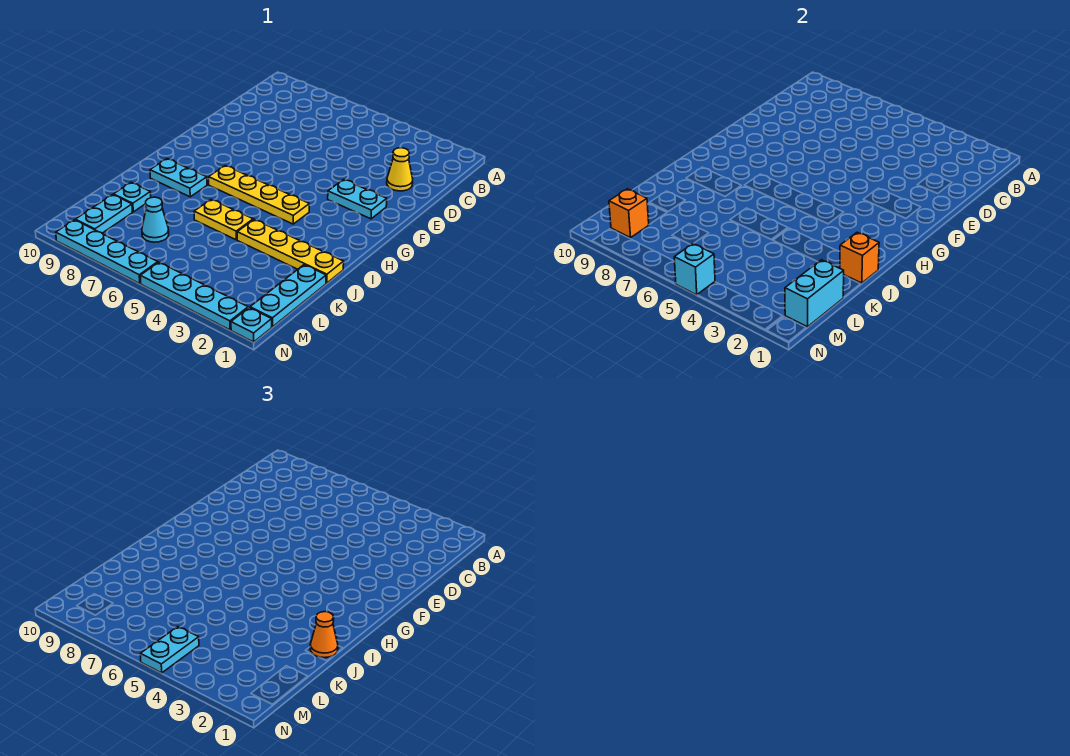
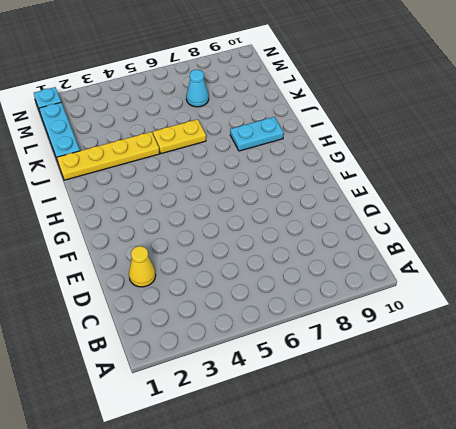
none -> cyan plate F2:F3 level 1
none -> yellow plate H4:H7 level 1
none -> cyan plate K9 level 1

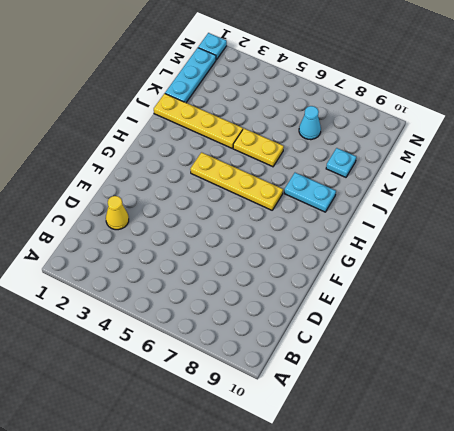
none -> cyan plate F2:F3 level 1
none -> cyan plate L9:M9 level 1
none -> cyan plate N2:N5 level 1

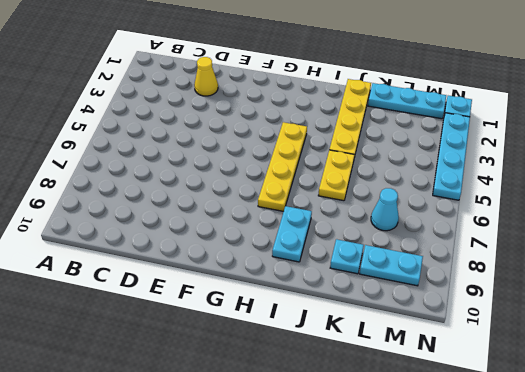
none -> cyan plate F2:F3 level 1
none -> cyan plate N6:N9 level 1
none -> orange brick J1 level 2

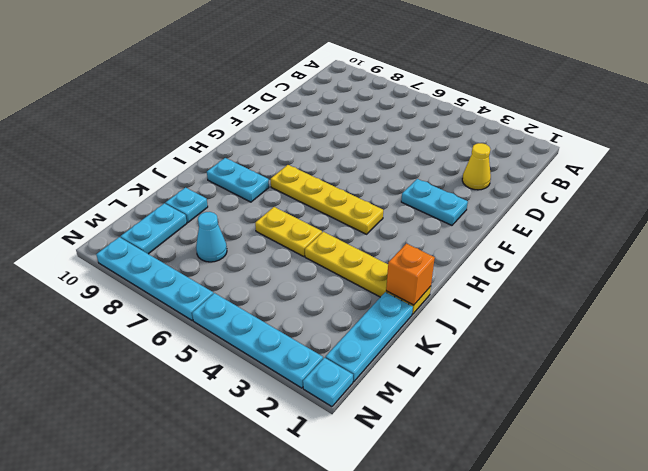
none -> cyan brick L1:M1 level 2
none -> orange brick M9 level 2
none -> cyan brick N5 level 2

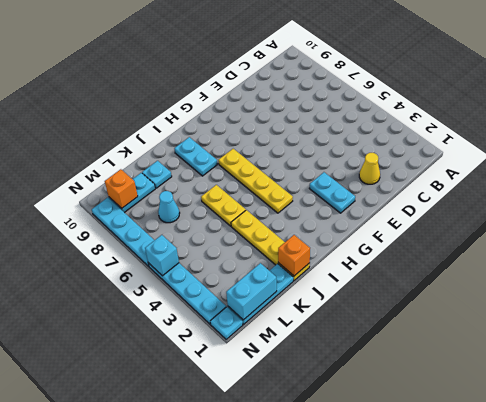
none -> orange cone J1 level 3
none -> cyan plate M5:N5 level 3

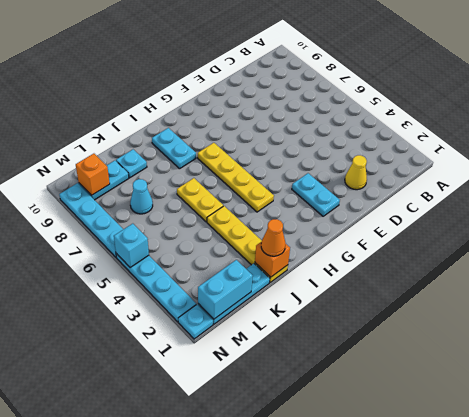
none -> cyan plate M5:N5 level 3

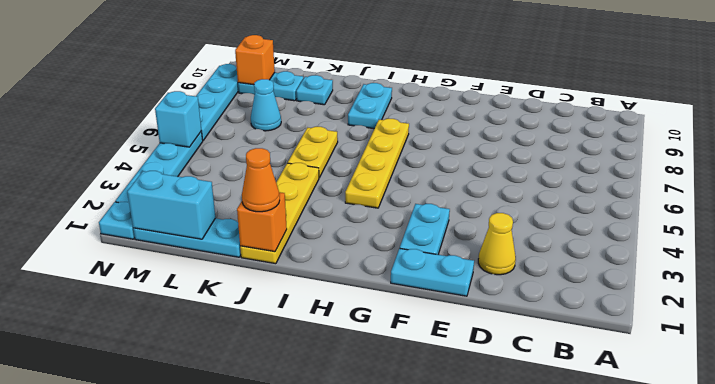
cyan plate E1:F1 level 1 -> cyan plate M5:N5 level 3

